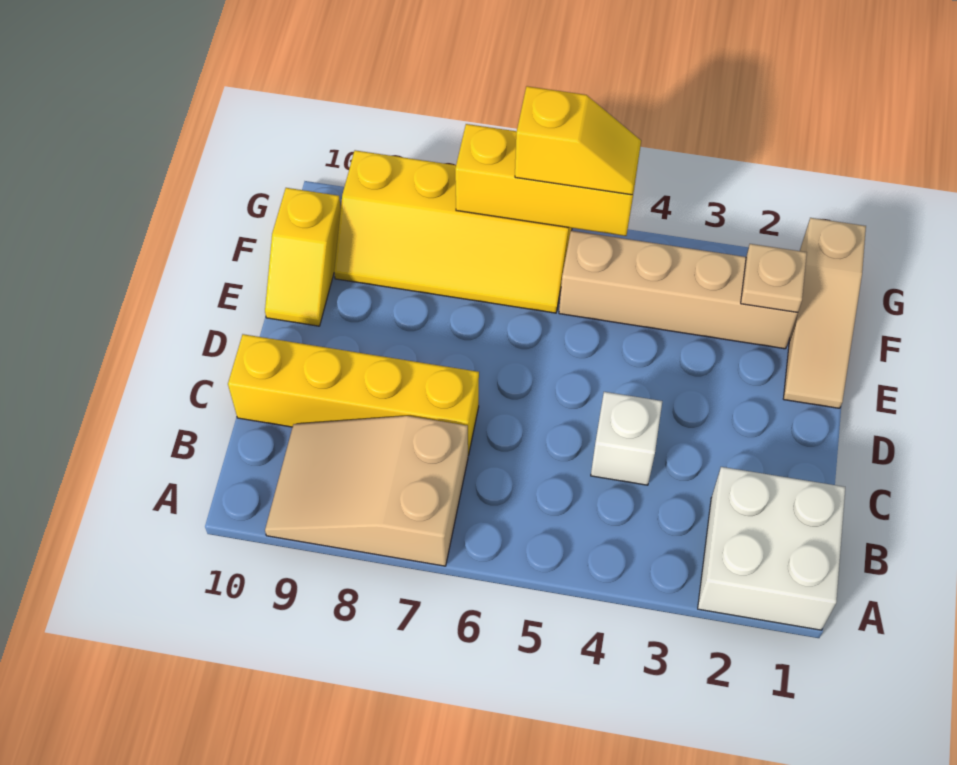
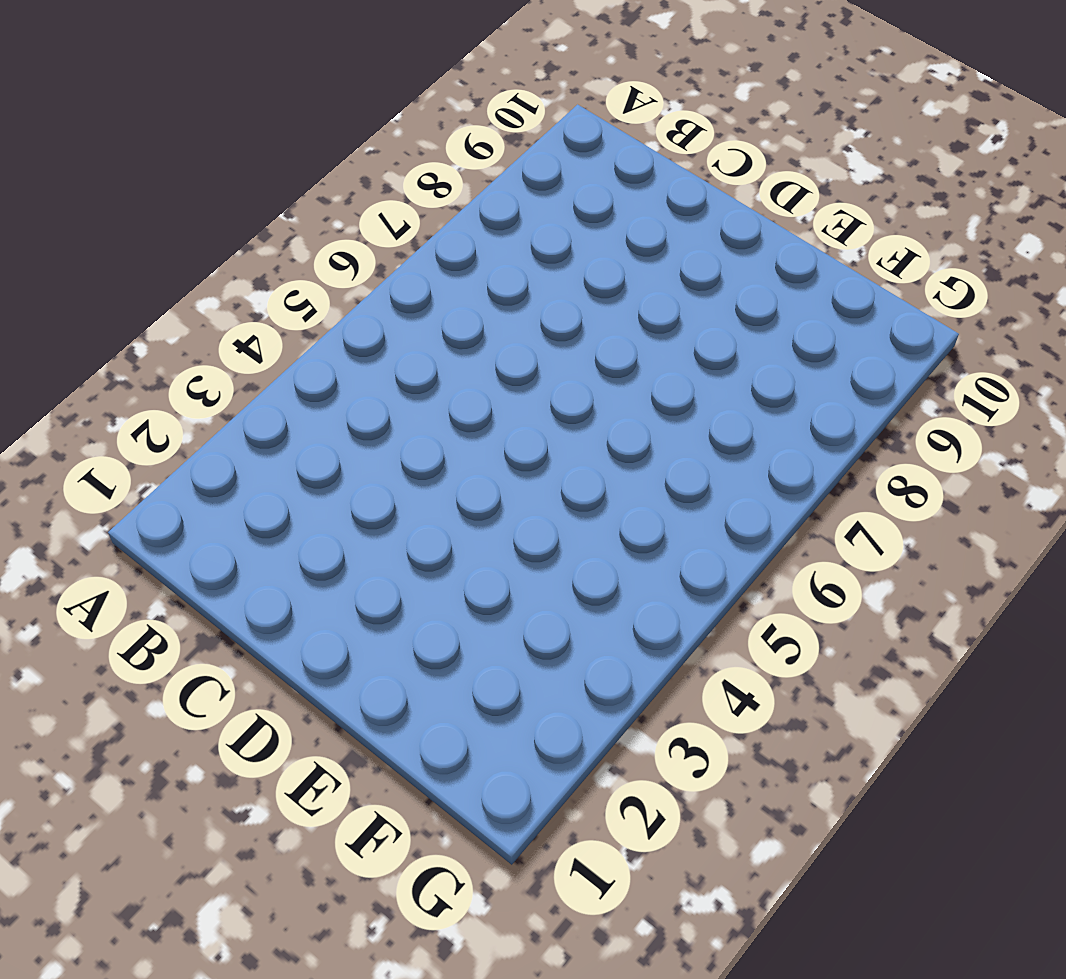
none -> white brick A1:B2 level 1
none -> tan slope A7:B9 level 1 top 7

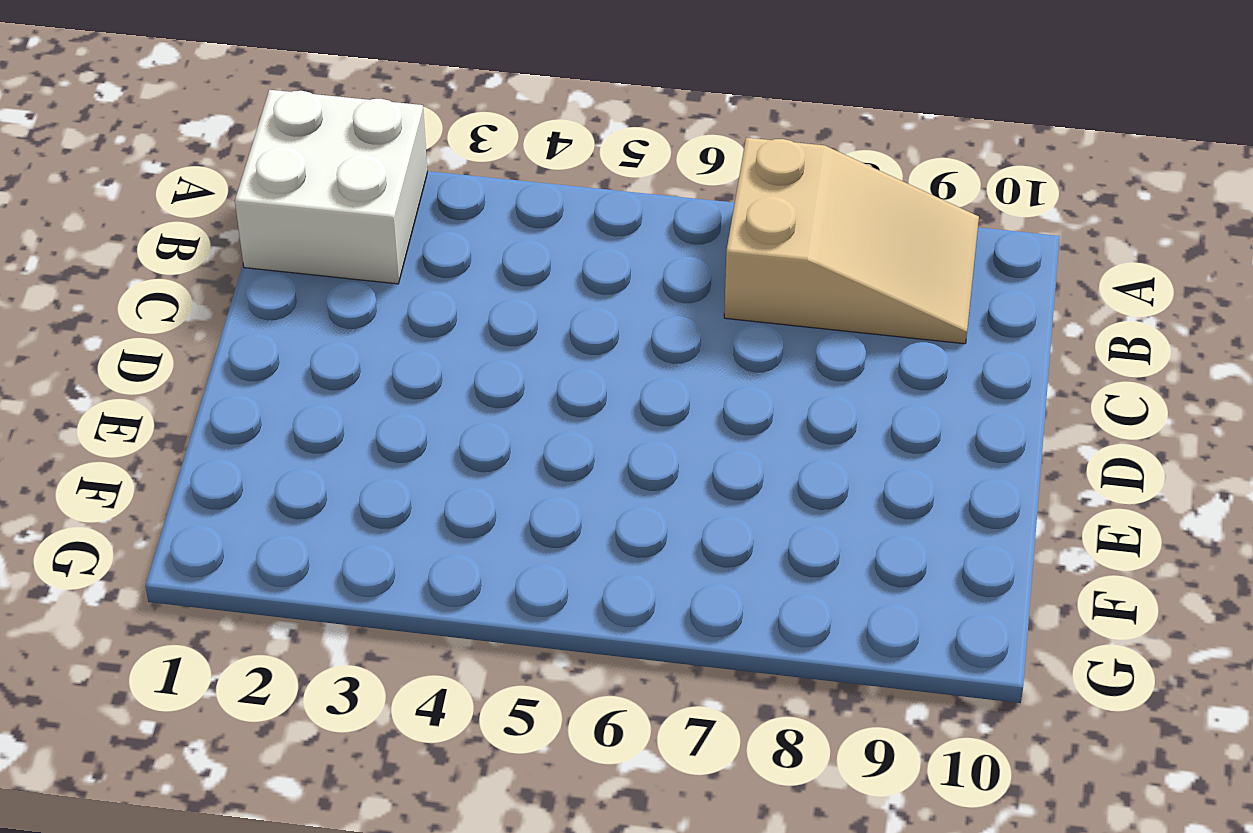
none -> white brick C4 level 1
none -> yellow brick C7:C10 level 1

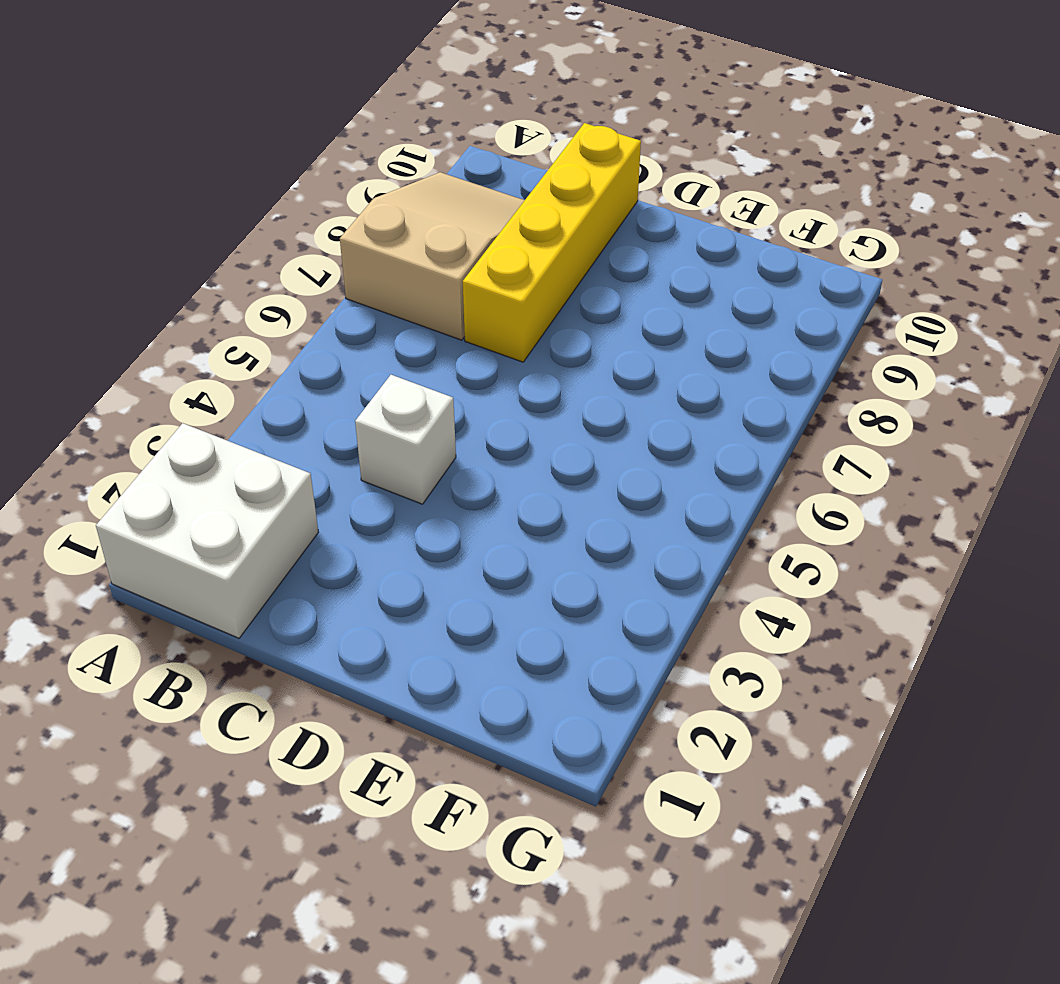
none -> tan slope E1:G1 level 1 top G
none -> yellow slope E10:F10 level 1 top F

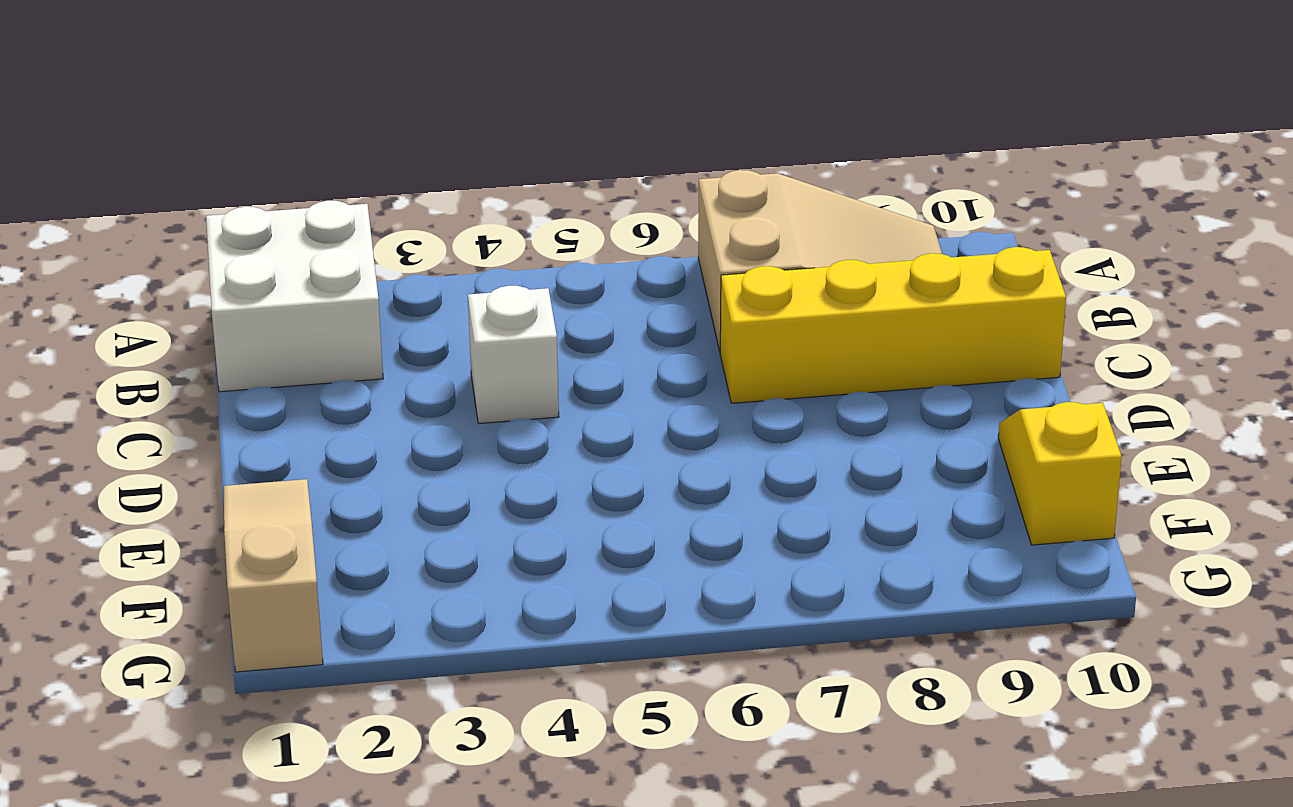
none -> tan brick F2:F5 level 1
none -> yellow slope F6:G9 level 1 top G

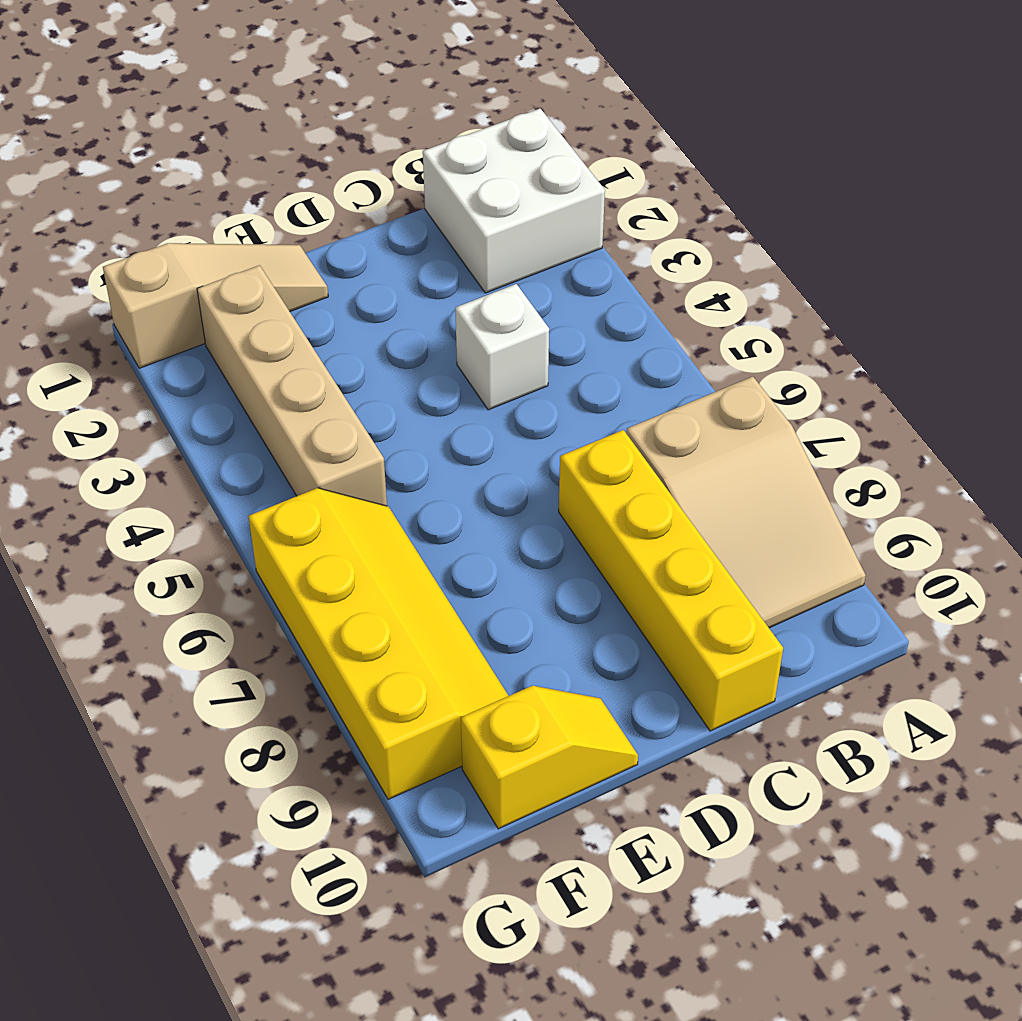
none -> tan plate F2 level 2
none -> yellow brick G5:G7 level 2

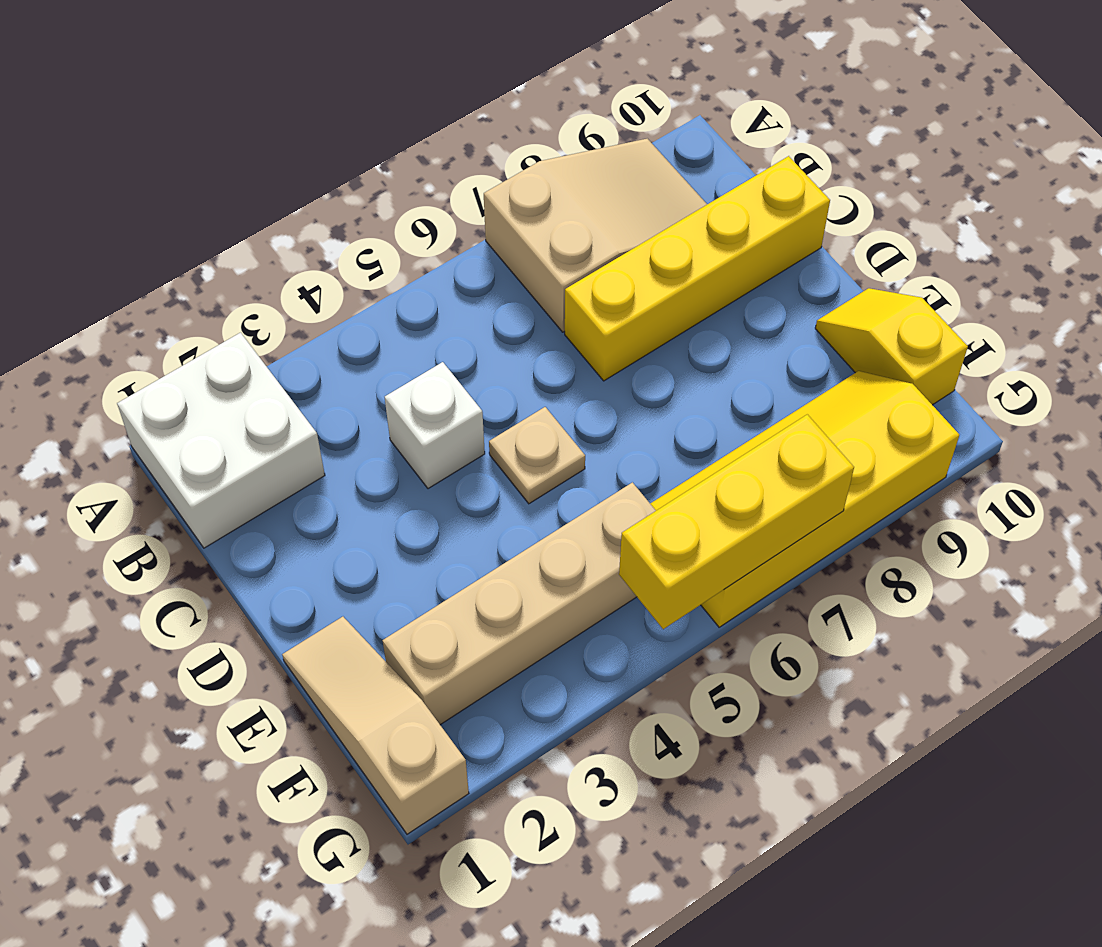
tan plate D5 level 1 -> tan plate F2 level 2
none -> yellow slope G5:G6 level 3 top 6

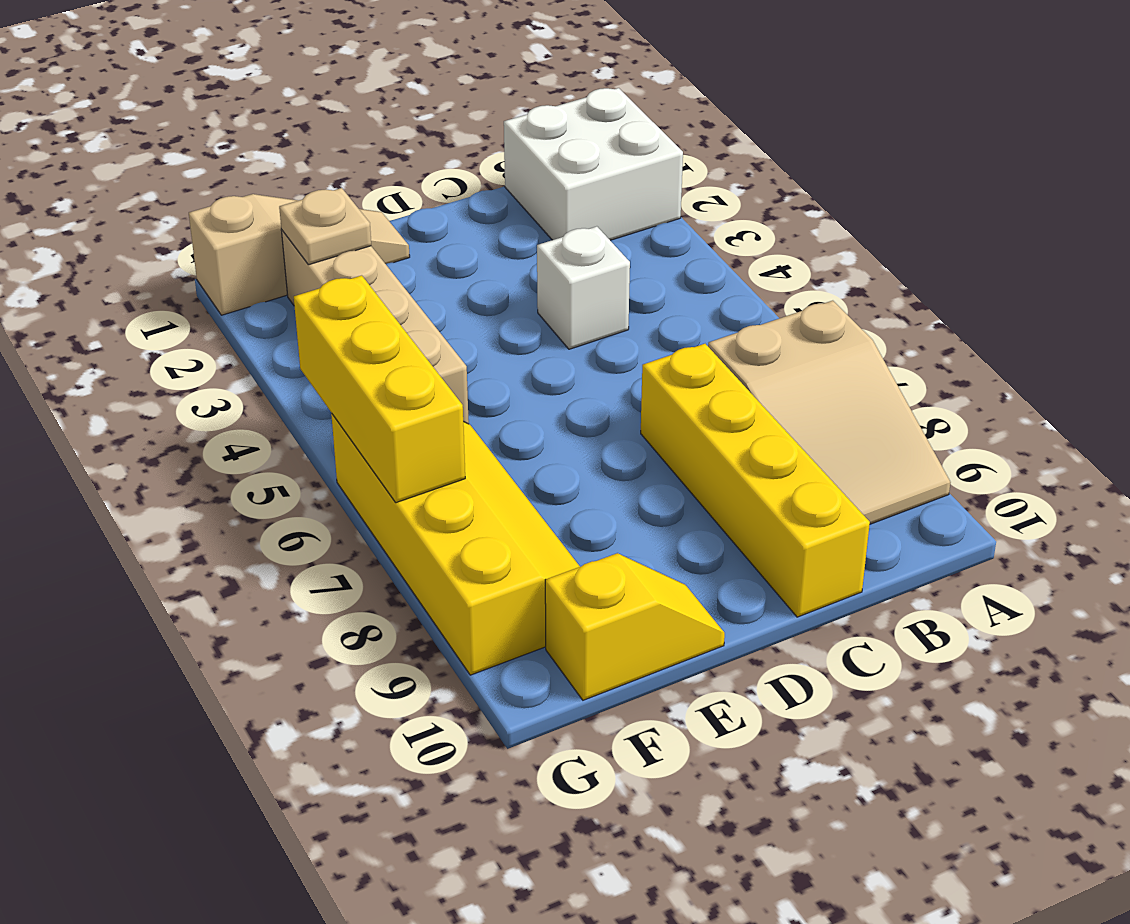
none -> yellow slope G5:G6 level 3 top 6

